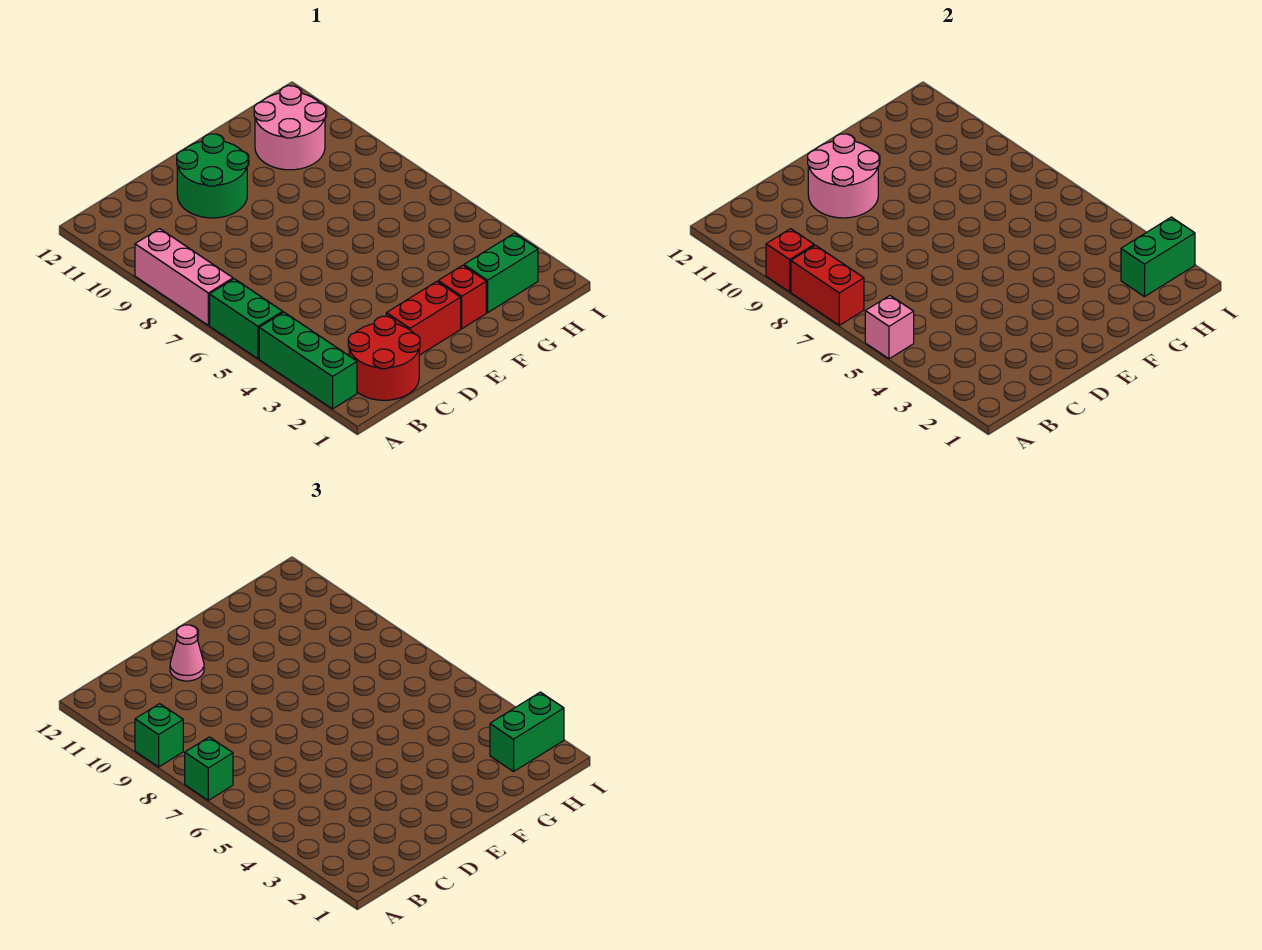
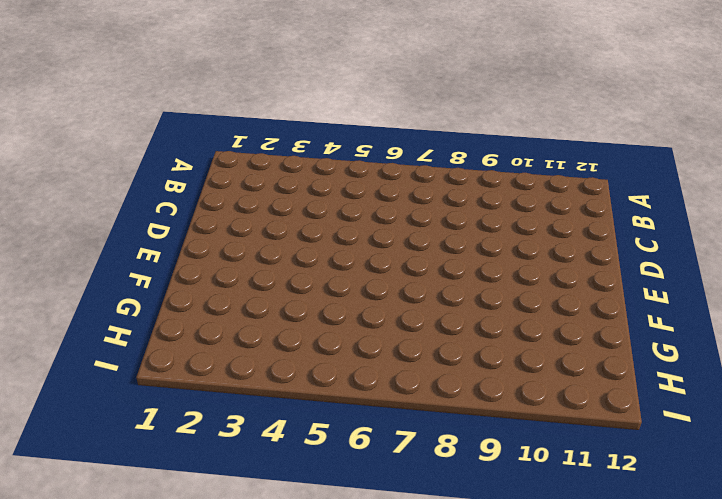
none -> green brick A2:A4 level 1
none -> green brick A5:A6 level 1
none -> pink brick A7:A9 level 1

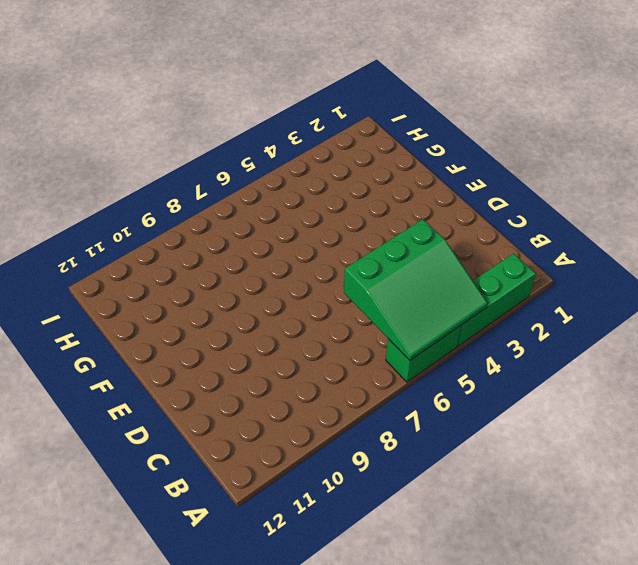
green slope A4:C6 level 2 top C -> pink brick A5 level 2
none -> pink brick A7:A9 level 1
none -> red round brick B1:C2 level 1
none -> red brick D2:E2 level 1

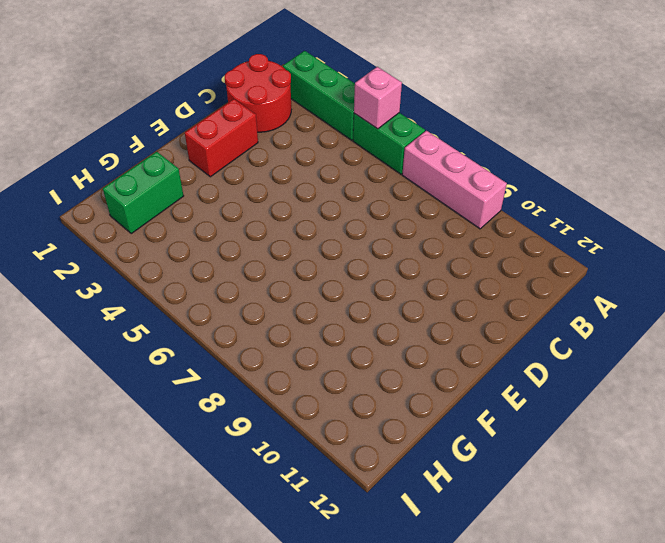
none -> green round brick D10:E11 level 1
none -> red brick F2 level 1
none -> pink round brick G10:H11 level 1

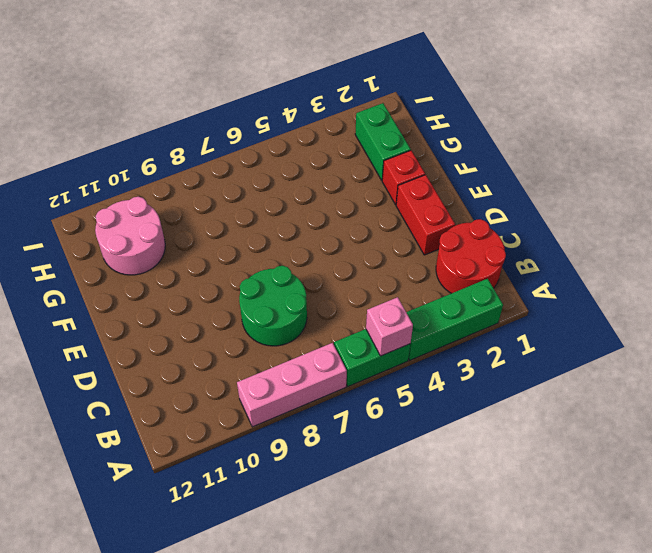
green round brick C7:D8 level 1 -> green round brick D10:E11 level 1
none -> red brick A7:A8 level 2
none -> red brick A9 level 2
none -> pink round brick D10:E11 level 2

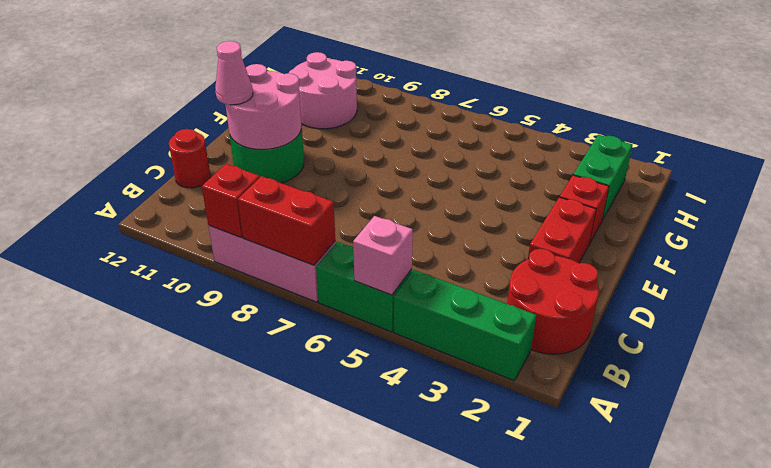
red round brick C12 level 1 -> none
none -> green brick H2:I2 level 2
none -> green brick A7 level 3
none -> green brick A9 level 3

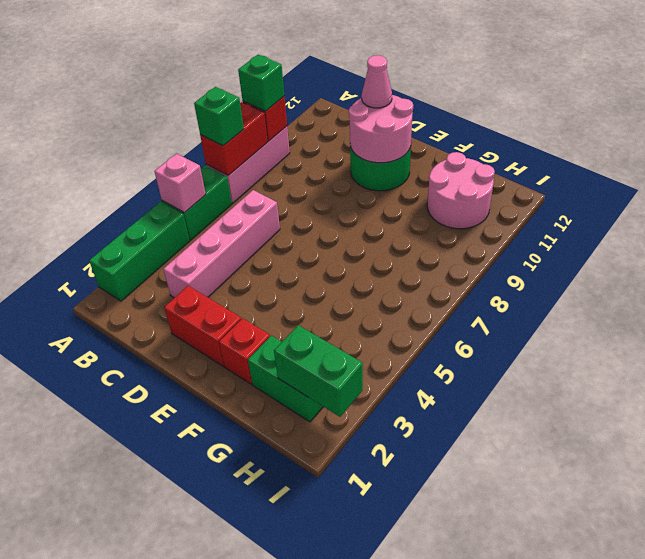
pink brick C3:C6 level 1 -> none
none -> red round brick B1:C2 level 1
none -> green brick H2:I2 level 3

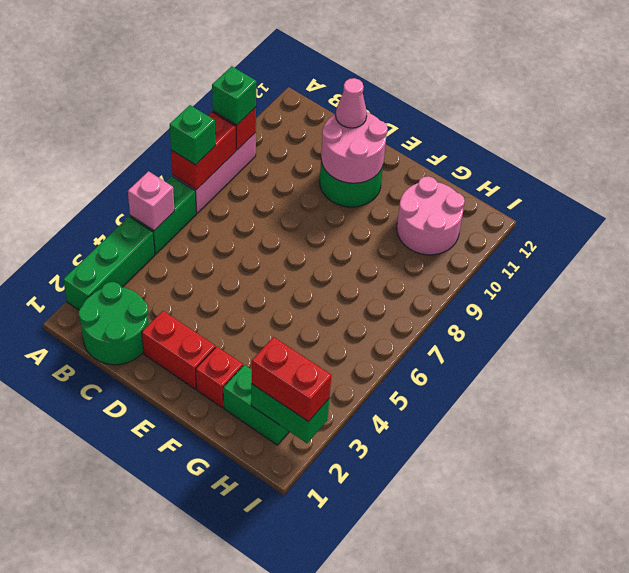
green round brick B1:C2 level 1 -> red round brick B1:C2 level 1
red brick H2:I2 level 3 -> green brick H2:I2 level 3

